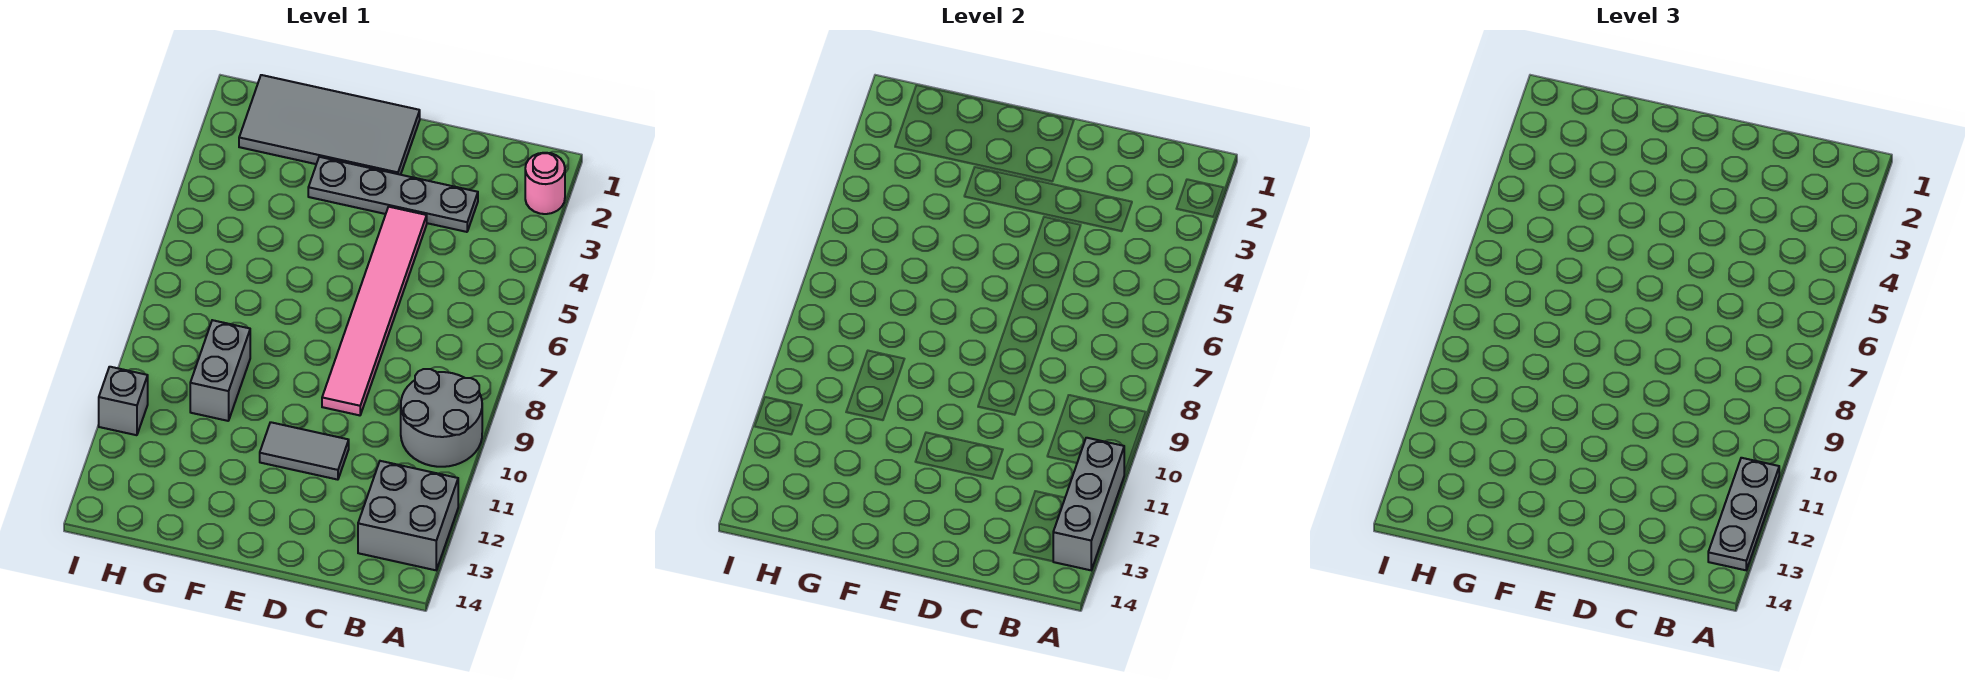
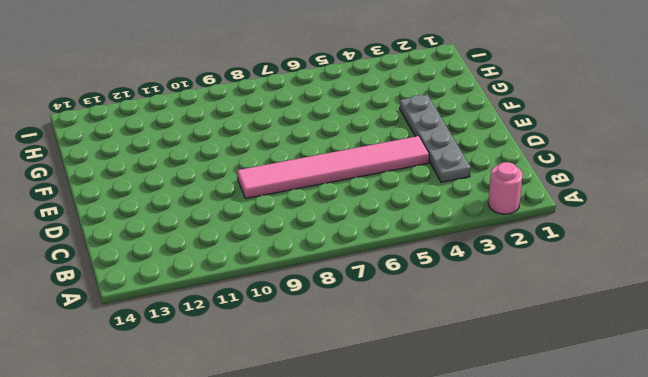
none -> grey round brick A9:B10 level 1
none -> grey brick A12:B13 level 1

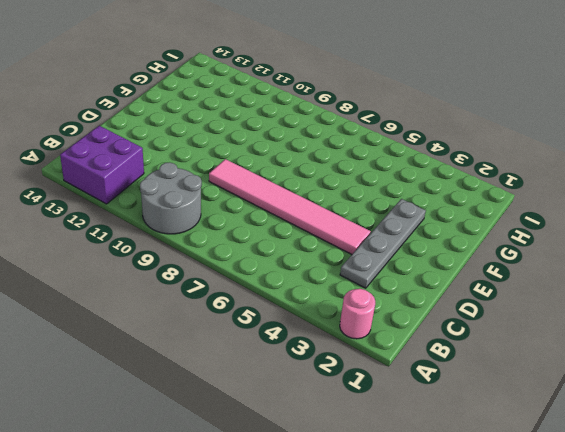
purple brick A12:B13 level 1 -> grey brick A12:B13 level 1
none -> grey tile D11:E11 level 1
none -> grey tile E1:H2 level 1

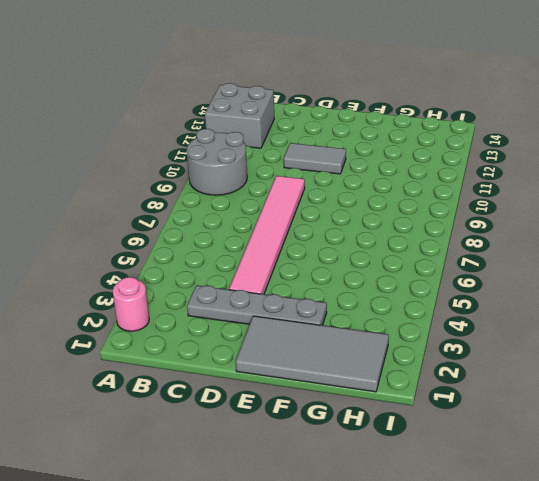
none -> grey brick G9:G10 level 1
none -> grey brick I11 level 1

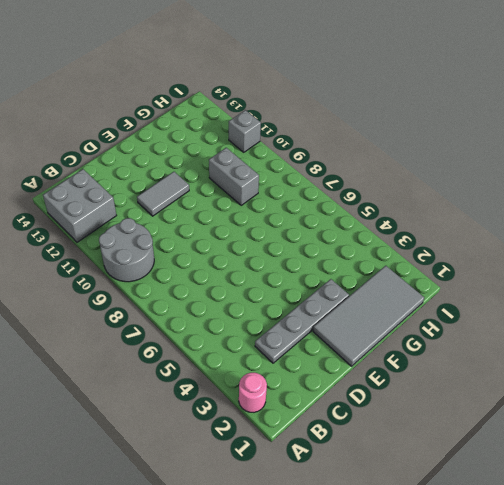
none -> pink tile D4:D9 level 1
none -> grey brick A11:A13 level 2

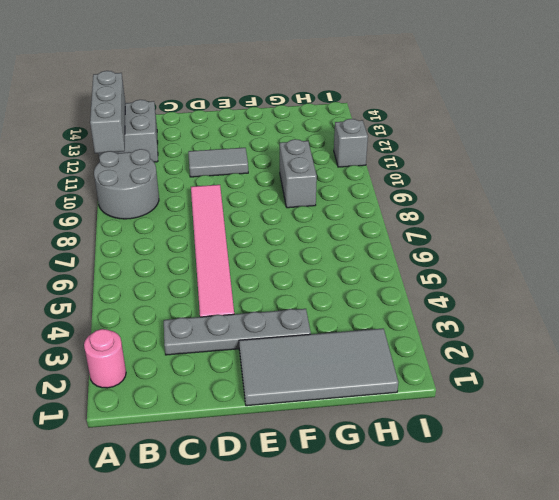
none -> grey plate A11:A13 level 3

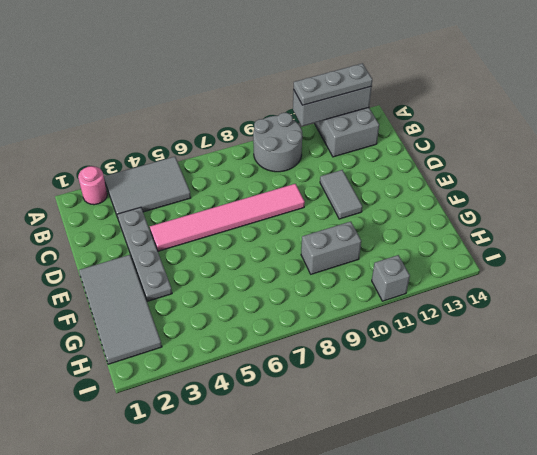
grey tile A3:B5 level 1 -> none

